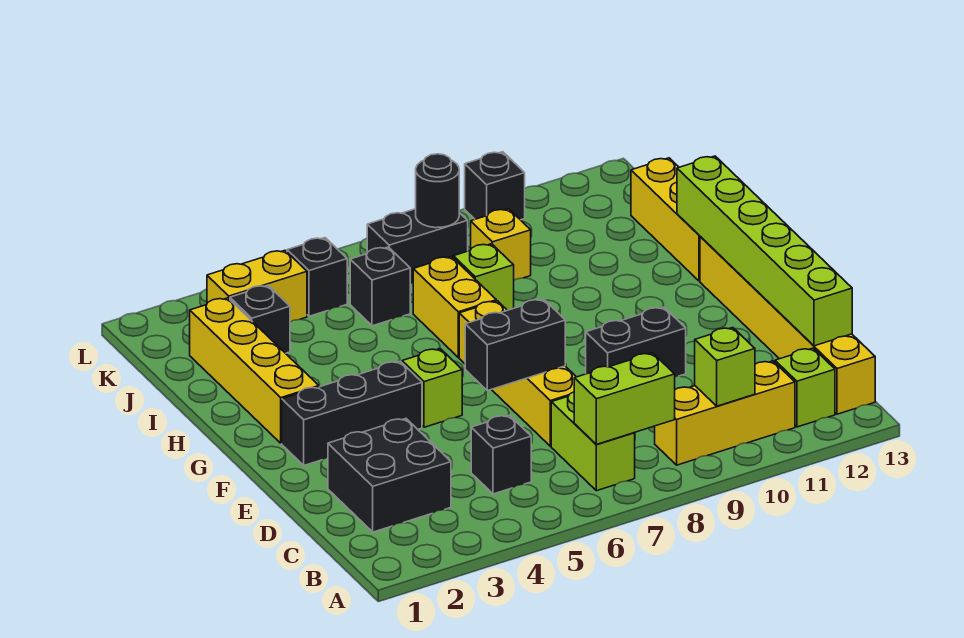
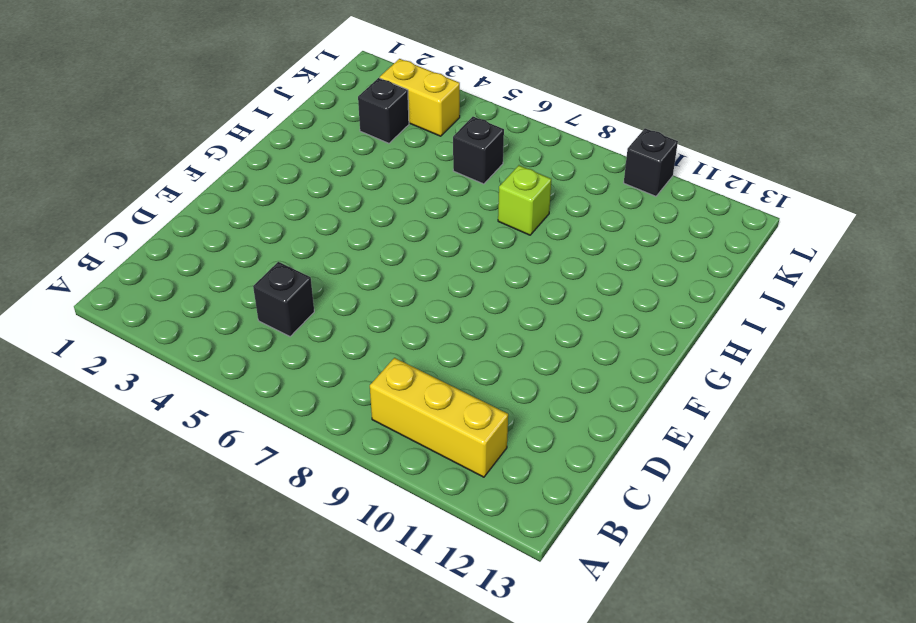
none -> lime brick B7:C7 level 1
none -> lime brick B12 level 1
none -> yellow brick B13:G13 level 1

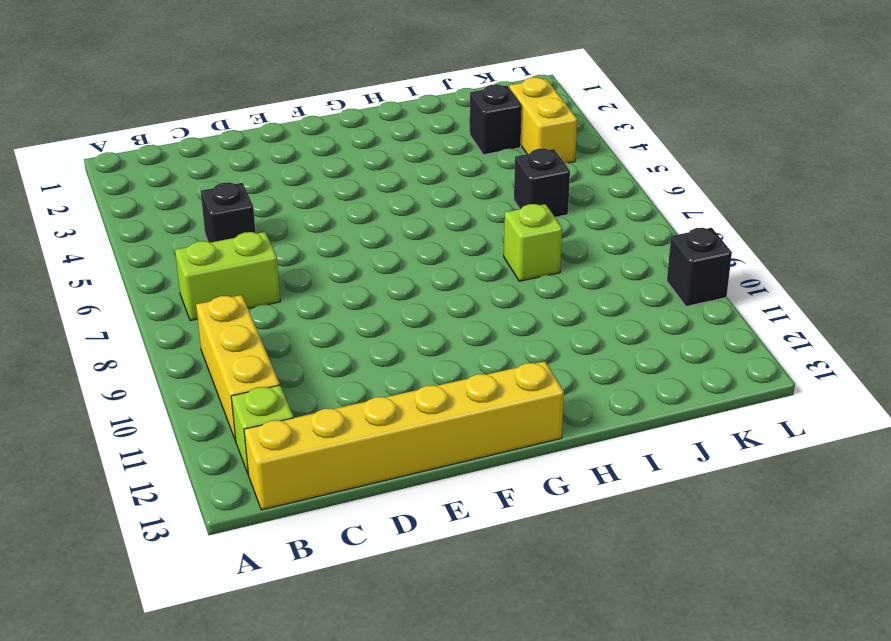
none -> black brick C2:D3 level 1
none -> yellow brick D7:G7 level 1
none -> black brick E9:E10 level 1

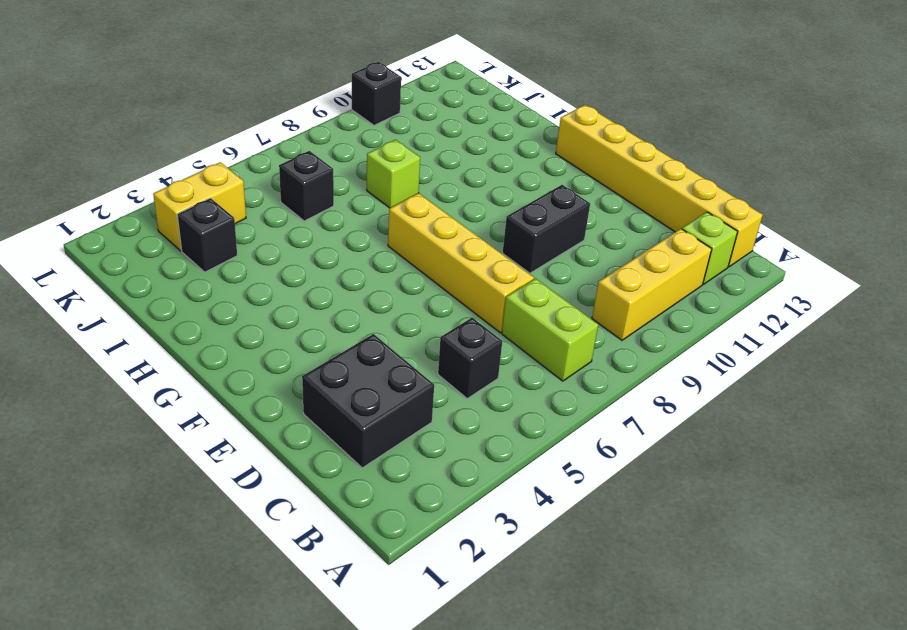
none -> black brick F2:F4 level 1
none -> lime brick F5 level 1
none -> yellow brick G2:J2 level 1

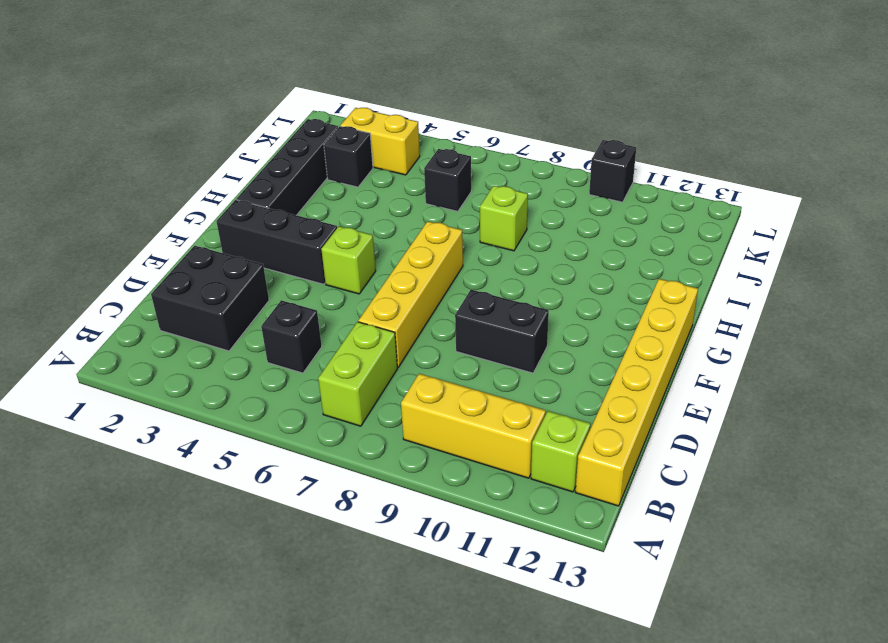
black brick G2:J2 level 1 -> yellow brick G2:J2 level 1
none -> yellow brick H7:I7 level 1
none -> yellow brick H13:J13 level 1
none -> yellow brick J9 level 1

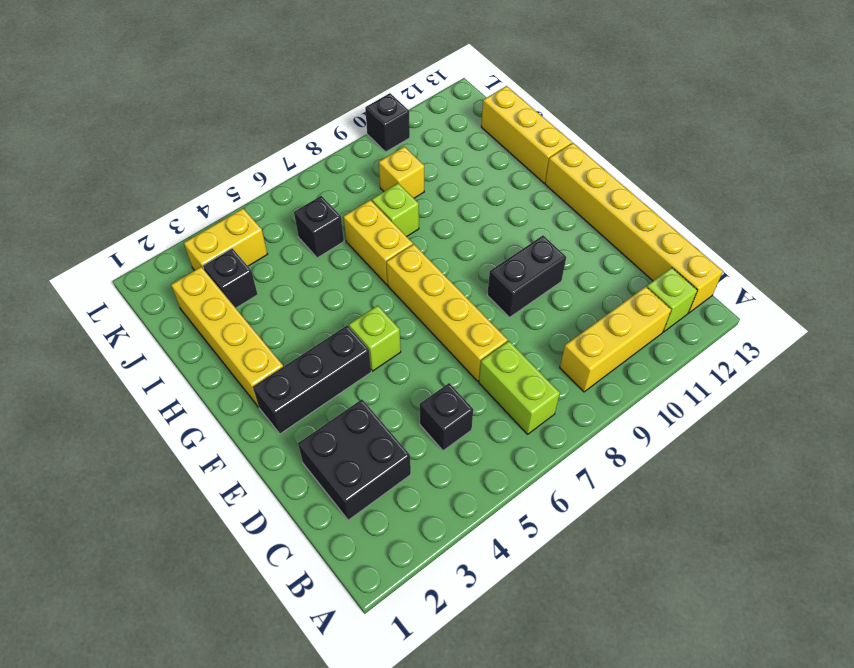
none -> black brick K5 level 1
none -> black brick K7:K8 level 1
none -> lime brick B7:B8 level 2

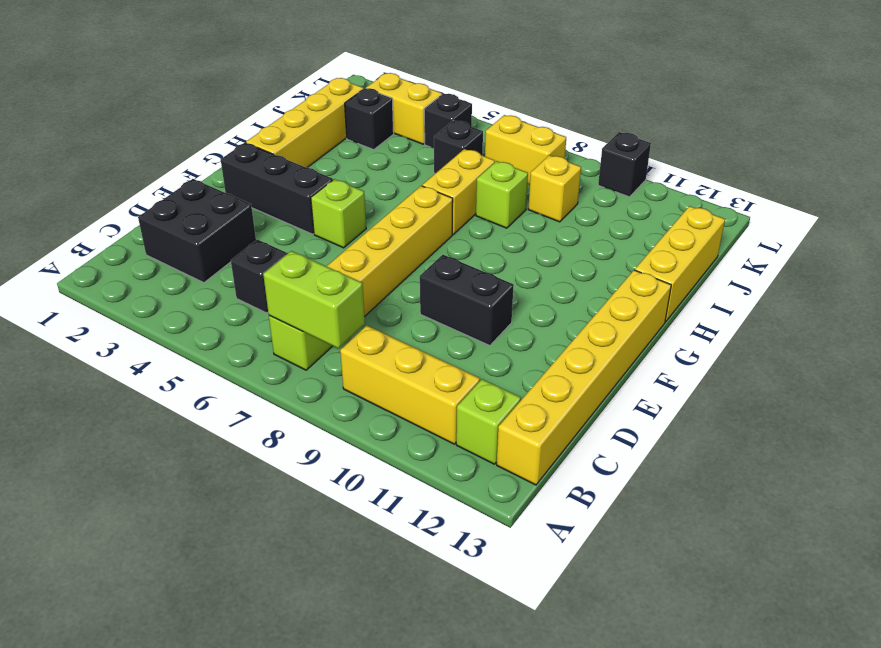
yellow brick K7:K8 level 1 -> black brick K7:K8 level 1
none -> lime brick B10 level 2
none -> lime brick C13:H13 level 2
none -> black brick E6:E7 level 2

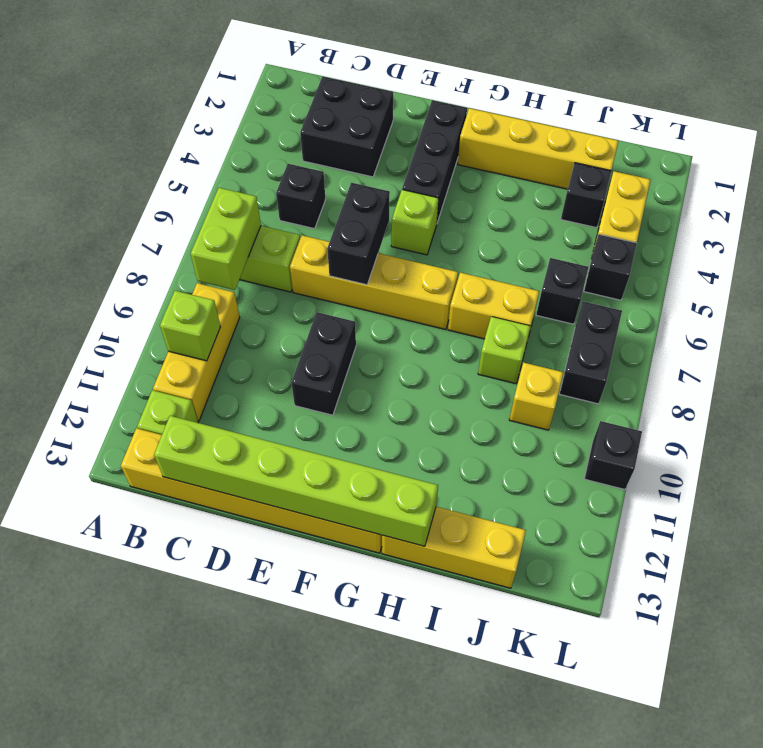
none -> black round brick K8 level 2

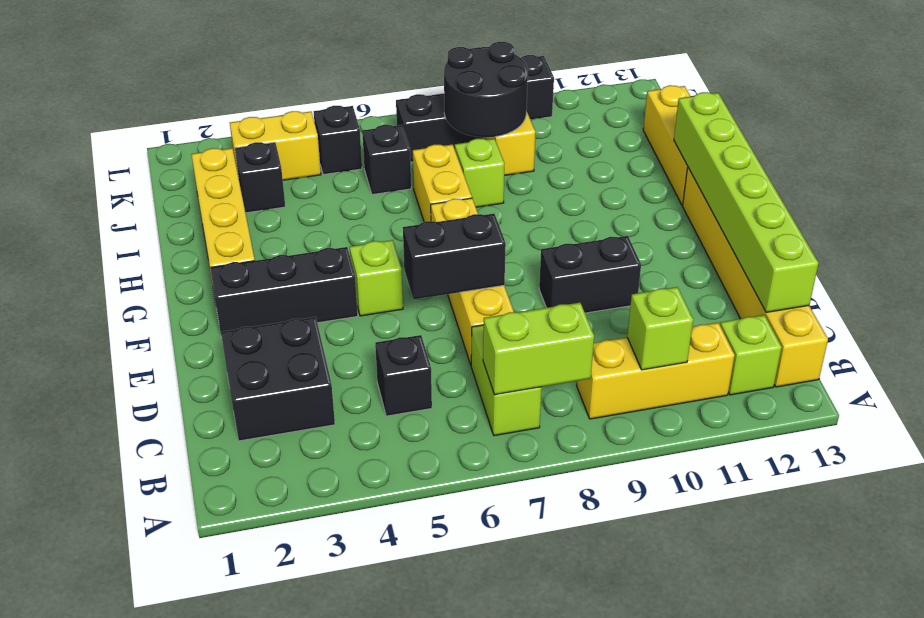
black round brick J8:K9 level 2 -> black round brick K8 level 2

